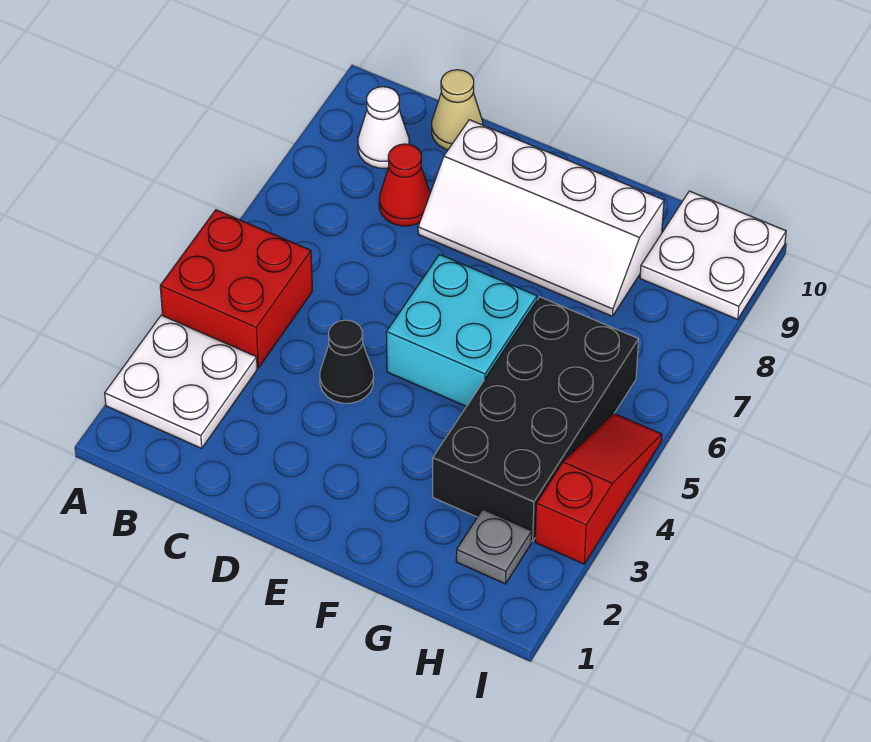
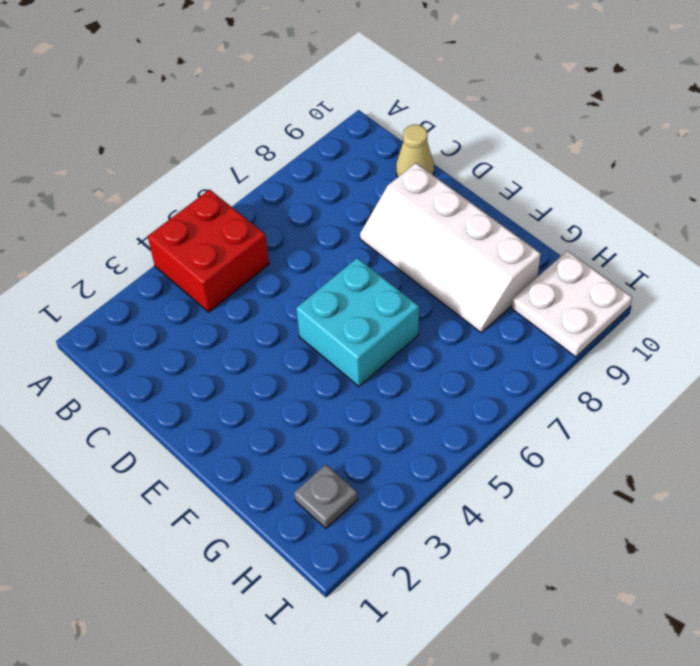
none -> white plate A2:B3 level 1
none -> white cone B9 level 1
none -> red cone C8 level 1

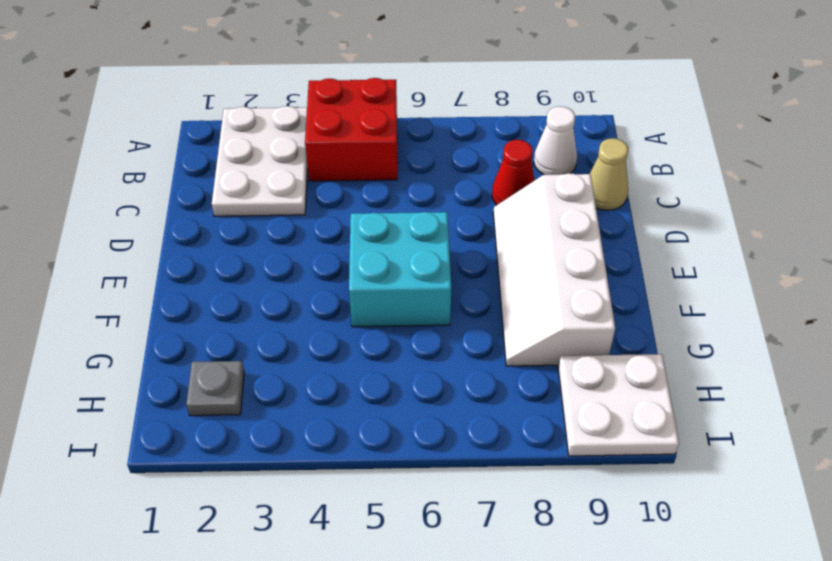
white plate A2:C3 level 1 -> white plate A2:B3 level 1
none -> black cone D4 level 1
none -> black brick G3:H6 level 1
none -> red slope I3:I5 level 1 top 3

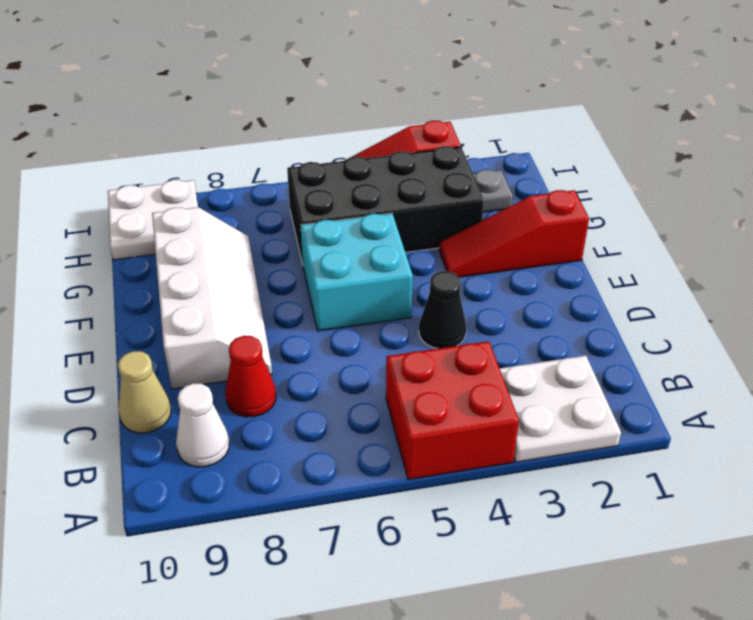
red slope F1:F3 level 1 top 1 -> none

